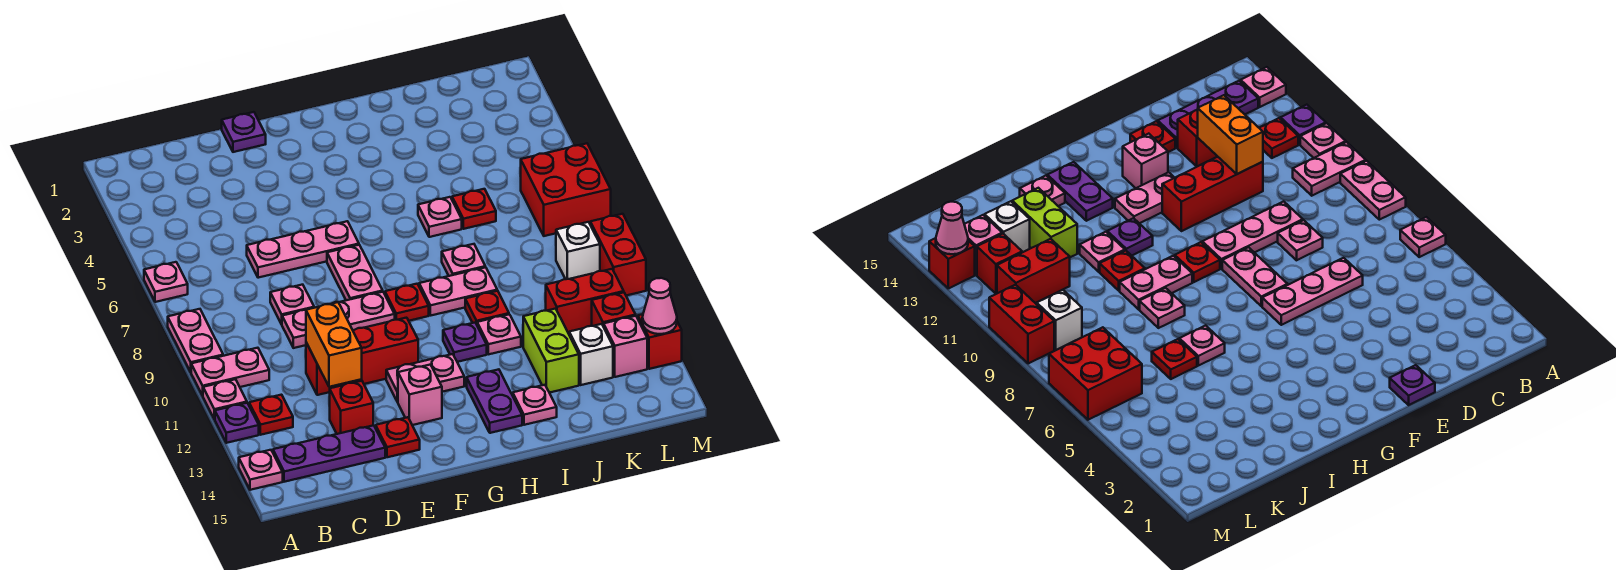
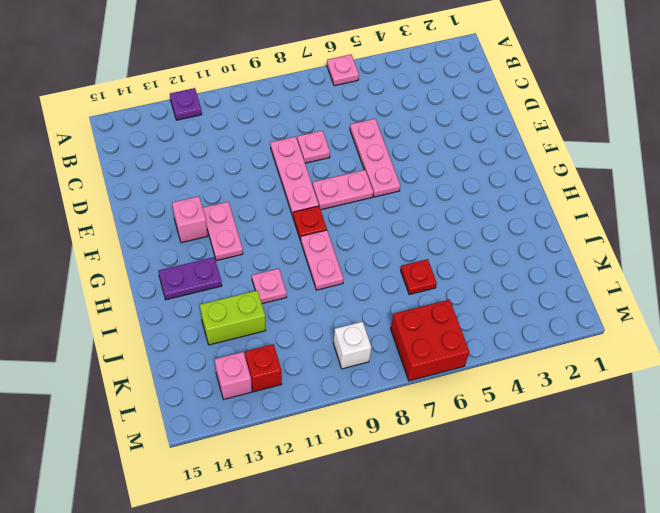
none -> pink plate A8:A9 level 1
none -> pink plate A10:B10 level 1
none -> pink plate A11 level 1
none -> pink plate A14 level 1

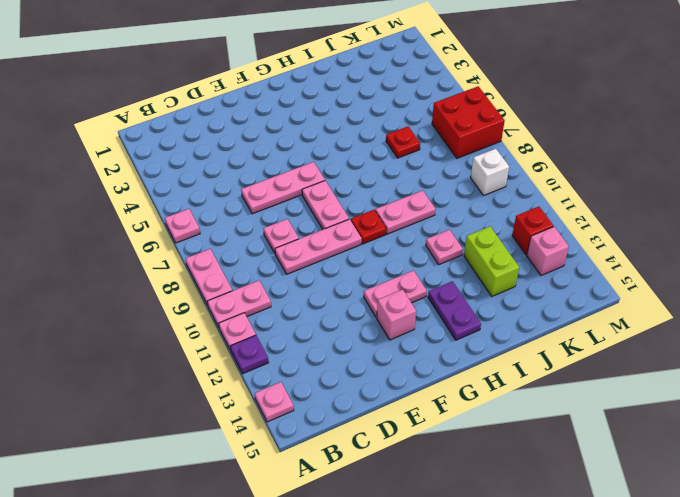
none -> red plate B12 level 1
none -> purple plate B14:D14 level 1
none -> red brick D11:F11 level 1
none -> red brick D13 level 1

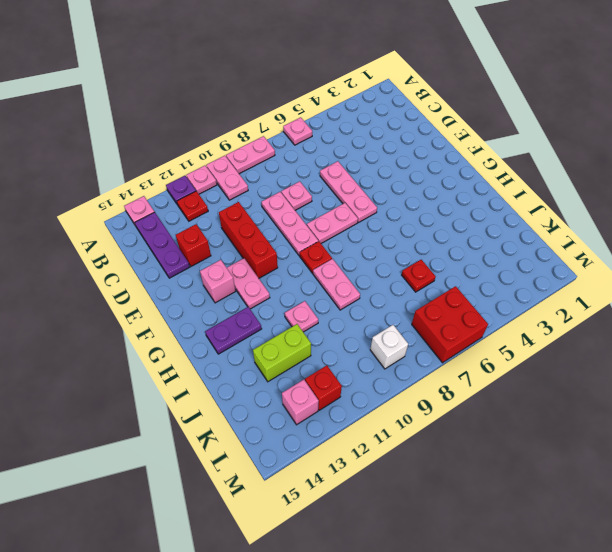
none -> purple plate E1 level 1
none -> red plate E14 level 1
none -> purple plate H11 level 1
none -> pink plate I6 level 1

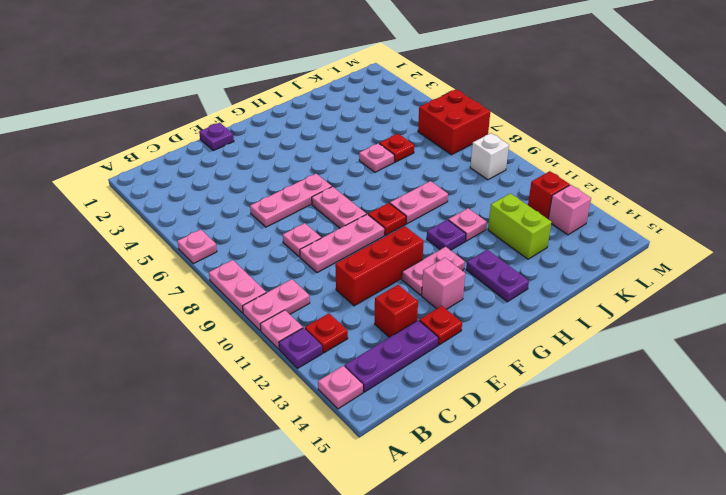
none -> pink plate I8 level 1
none -> red plate I10 level 1
none -> pink plate I14 level 1
none -> red brick K11:L11 level 1

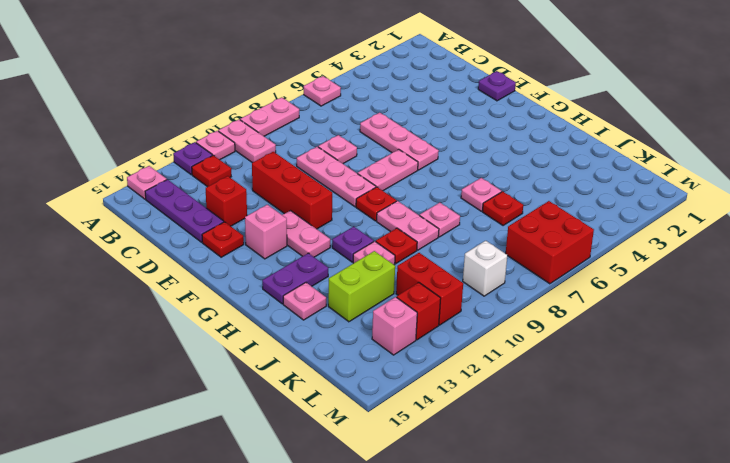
none -> white brick K13 level 1
none -> red brick M9:M10 level 1
none -> red brick M13 level 1
none -> orange brick D11:D12 level 2

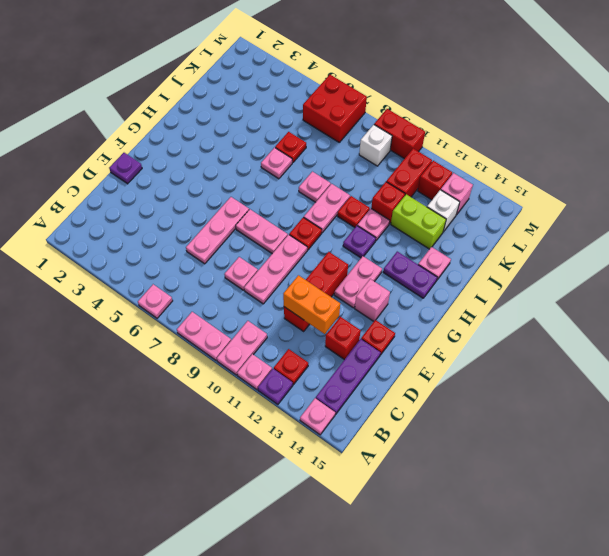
red brick J11 level 1 -> red brick M13 level 1
none -> pink cone M13 level 2

